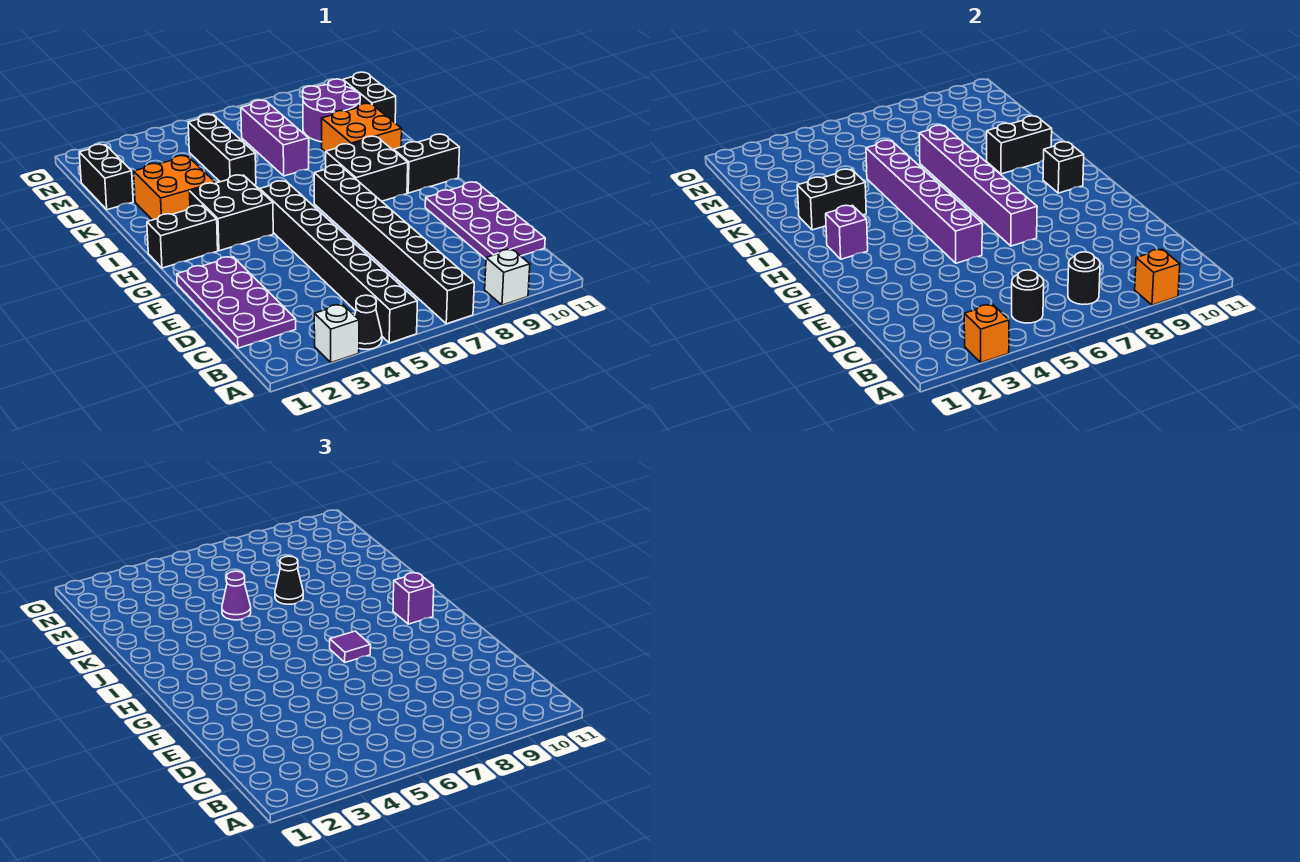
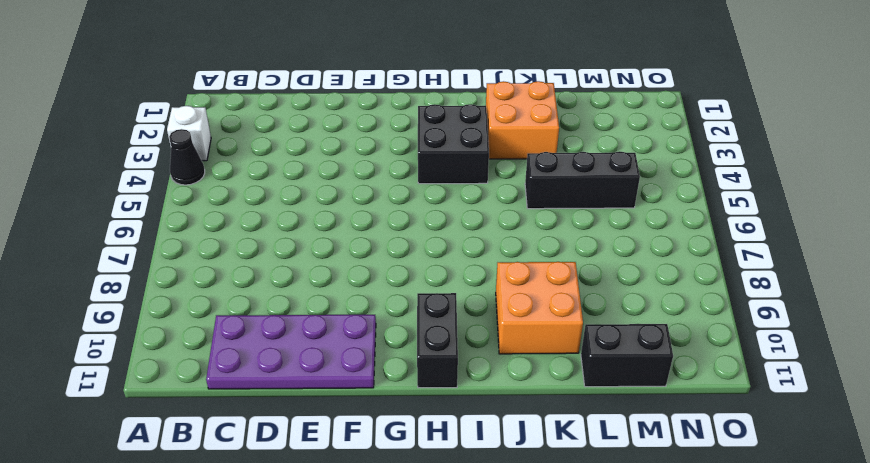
none -> black brick A5:H5 level 1
none -> black brick A7:H7 level 1
none -> white brick A9 level 1
none -> purple plate C1:F2 level 1

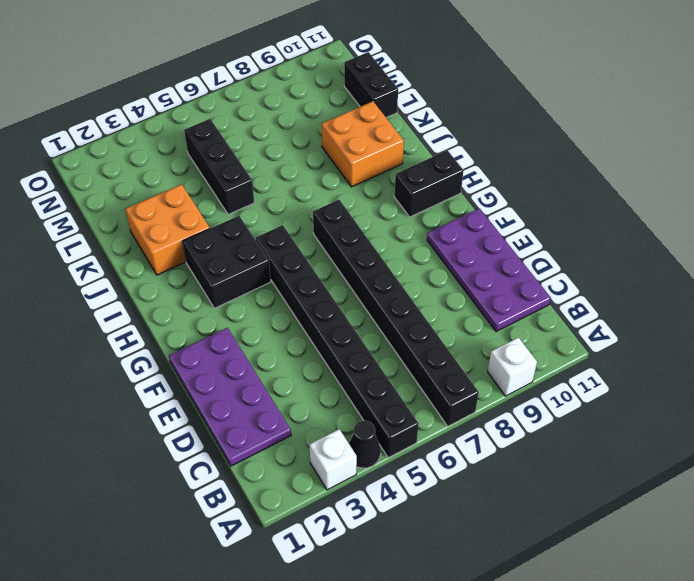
none -> black brick H1:H2 level 1
none -> black brick H8:I9 level 1
none -> purple brick K7:M7 level 1
none -> black brick L1:M1 level 1

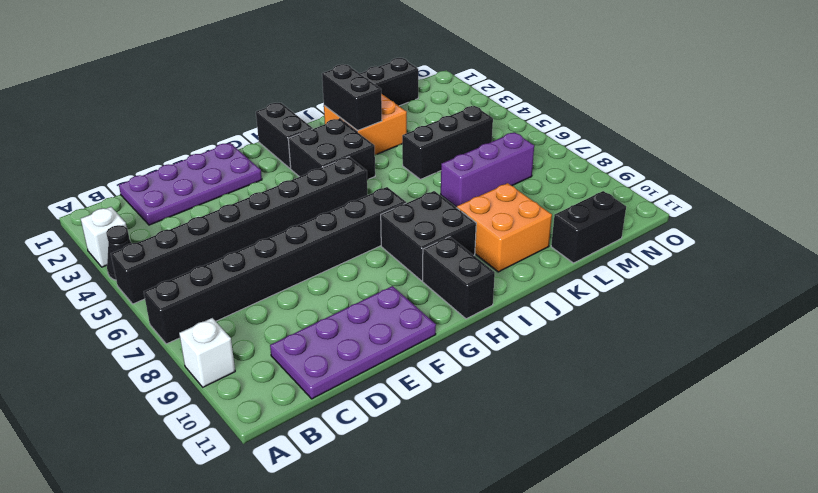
none -> purple round brick L9:M10 level 1
none -> orange brick A3 level 2
none -> orange brick A9 level 2
none -> black round brick B5 level 2

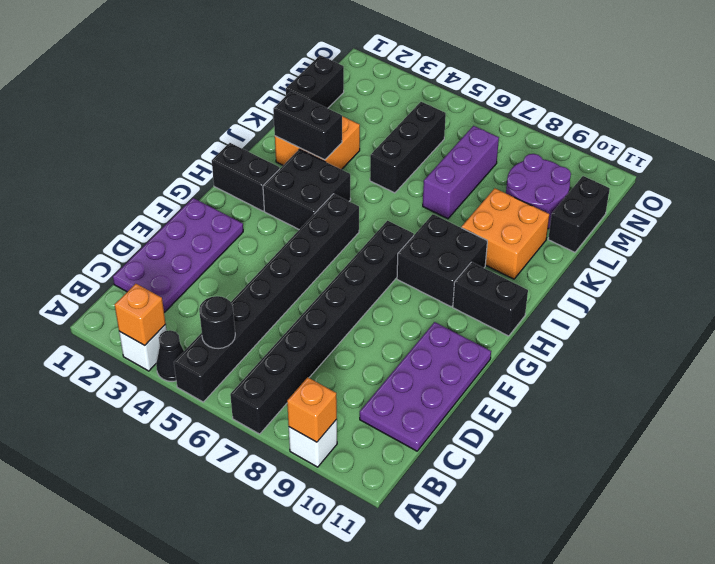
none -> black round brick B7 level 2
none -> purple brick F5:K5 level 2
none -> purple brick F7:K7 level 2
none -> purple brick H2 level 2

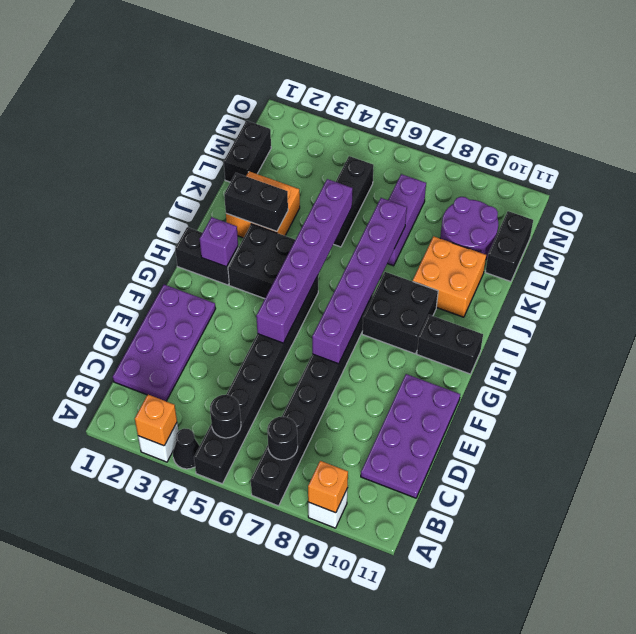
none -> black brick H10 level 2
none -> black brick J9:J10 level 2
none -> purple tile G7 level 3
none -> purple brick H10 level 3

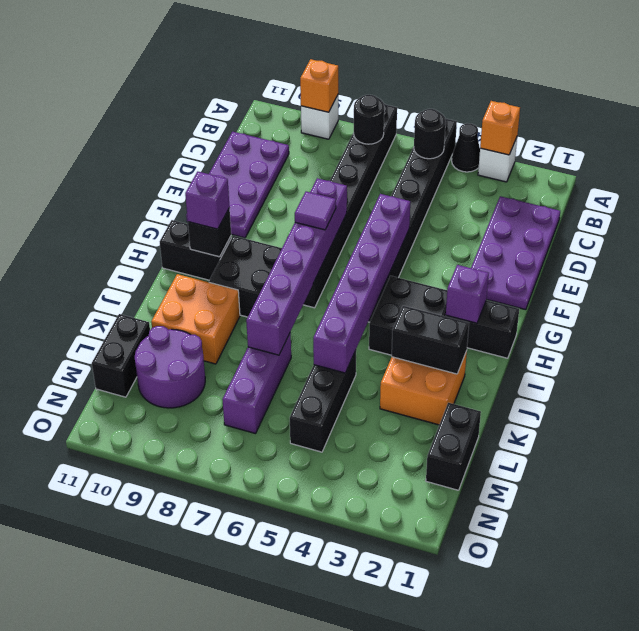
none -> black brick J9:J10 level 2
none -> purple cone K5 level 3
none -> black cone K7 level 3

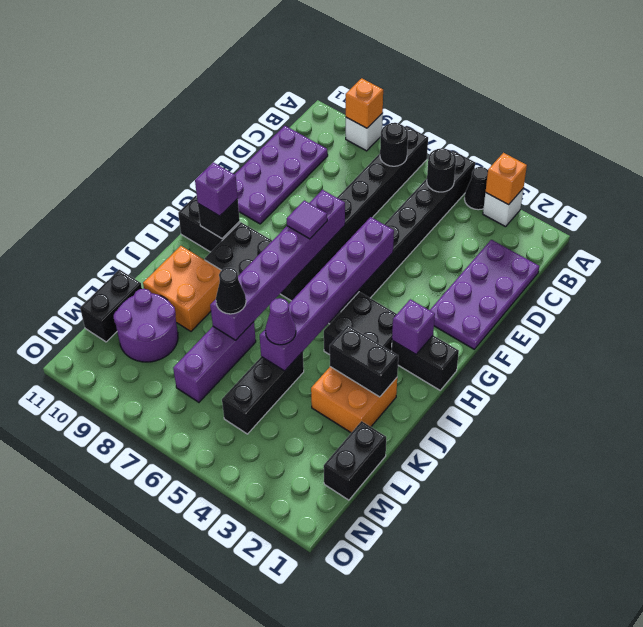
none -> black brick J9:J10 level 2

